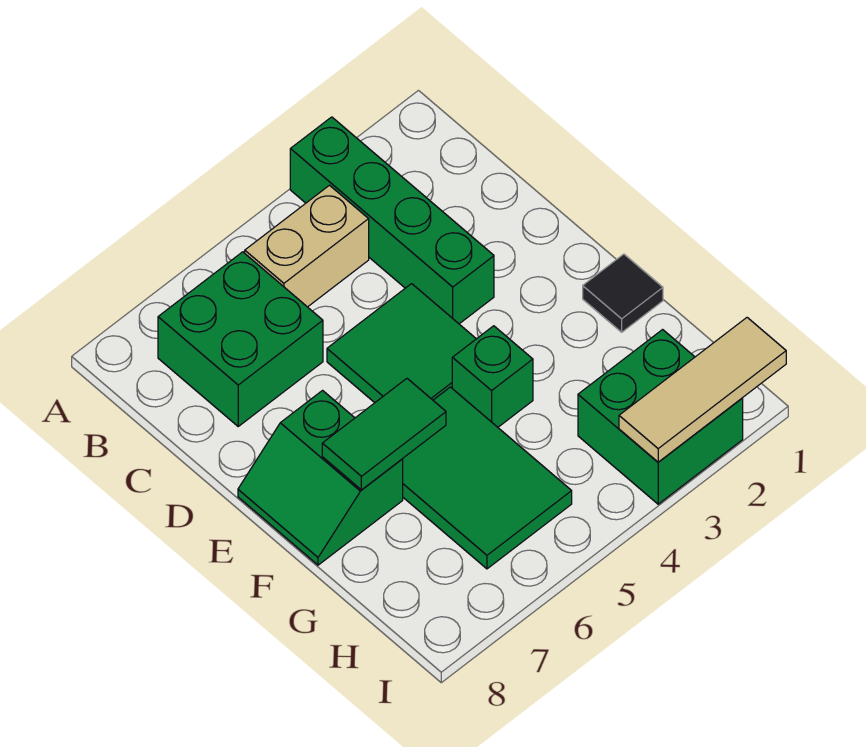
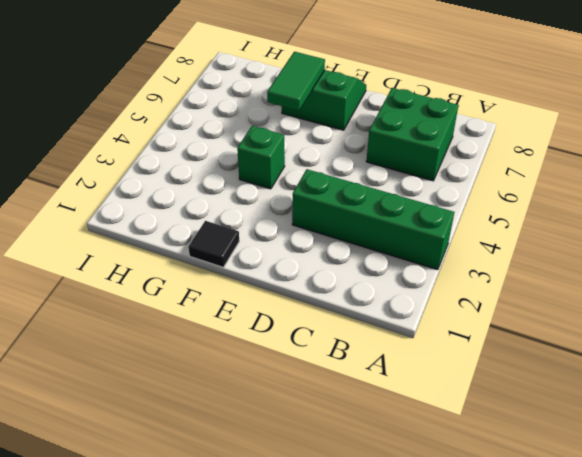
none -> tan brick B4:B5 level 1
none -> green tile D4:E5 level 1

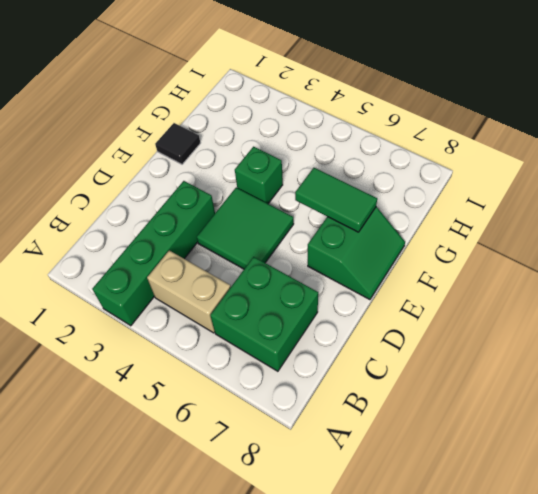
none -> green tile F5:H6 level 1
none -> green brick H2:I3 level 1

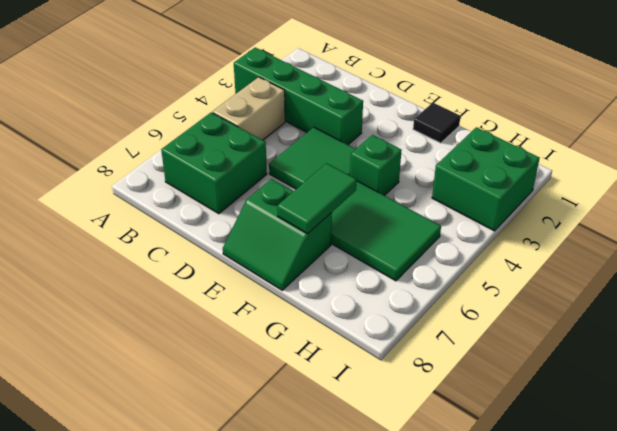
none -> tan tile I1:I3 level 2

